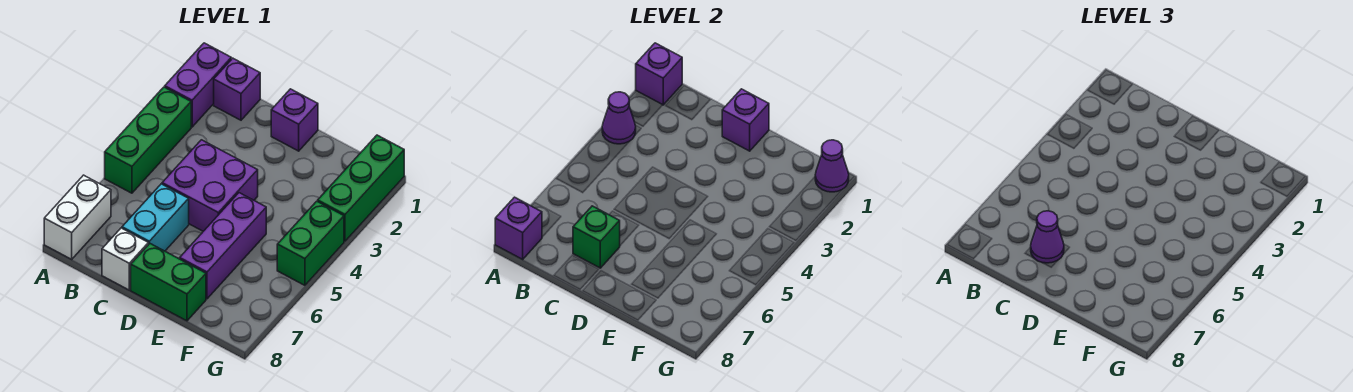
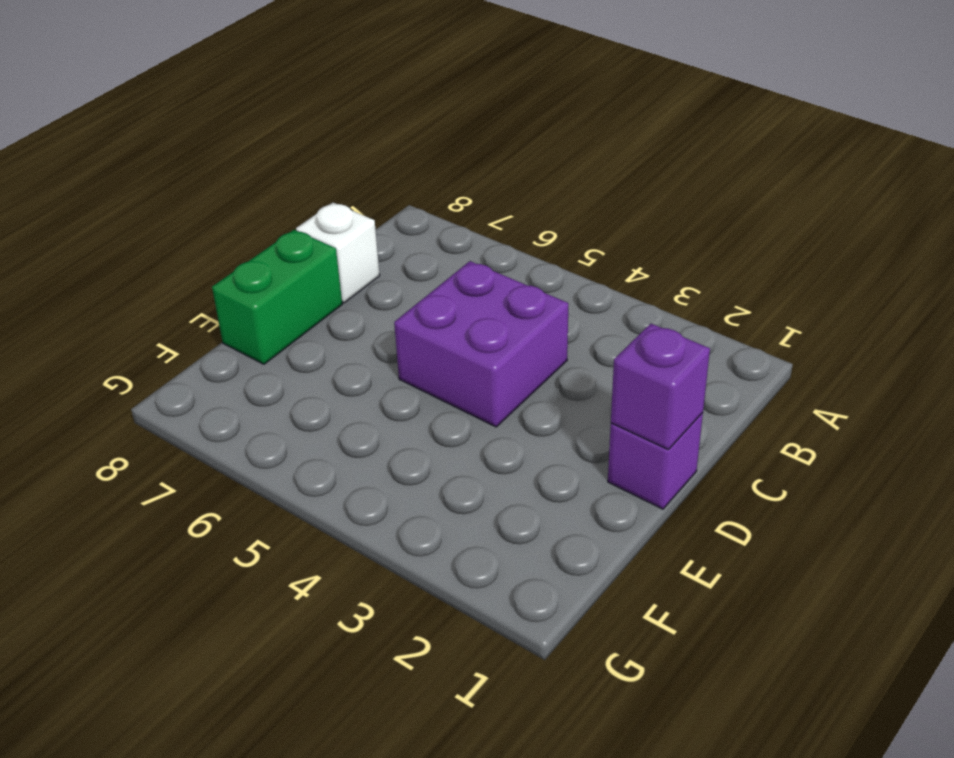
none -> purple brick A1:A2 level 1
none -> green brick A3:A5 level 1
none -> white brick A7:A8 level 1

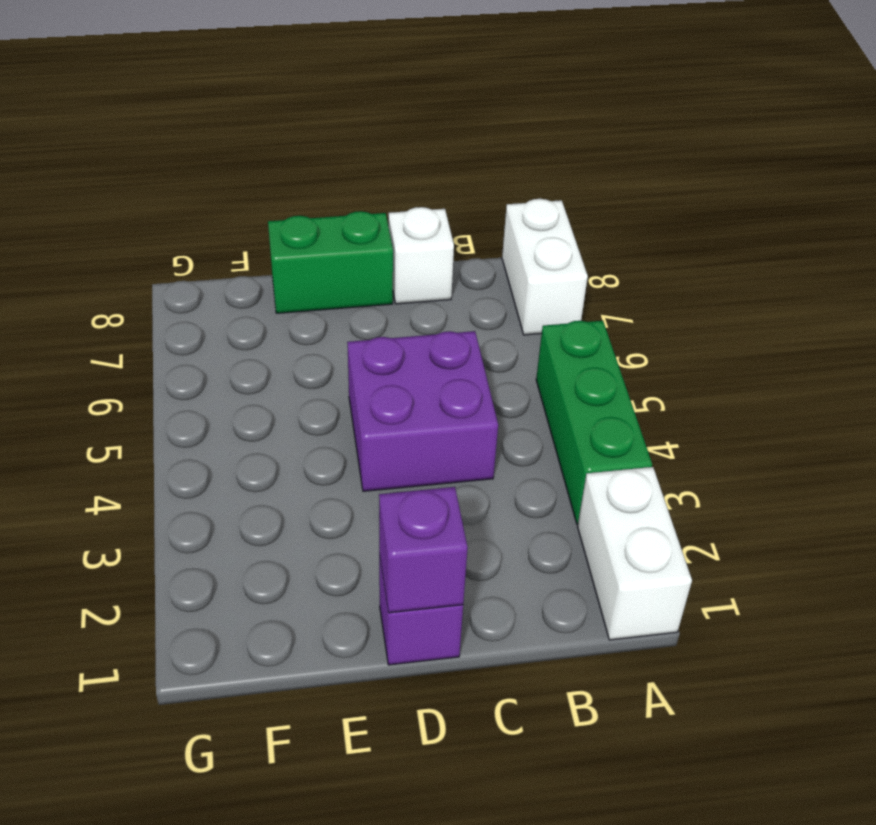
white brick A1:A2 level 1 -> purple brick A1:A2 level 1
none -> purple brick B1 level 1
none -> cyan brick C6:C7 level 1
none -> purple brick E5:E7 level 1

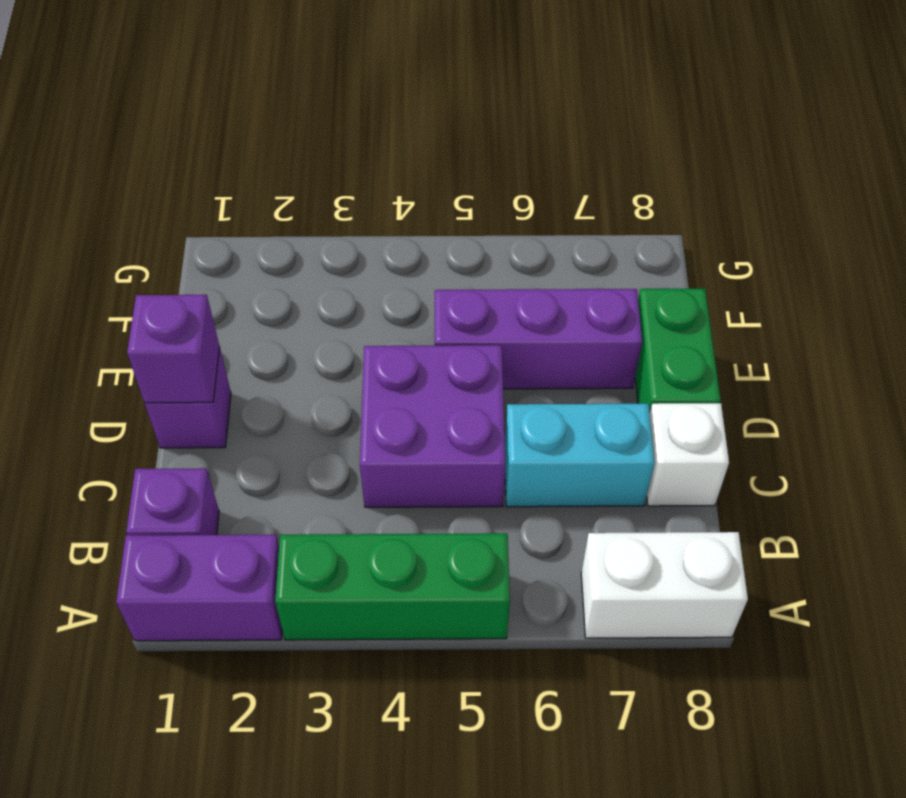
none -> green brick G1:G3 level 1
none -> green brick G4:G5 level 1
none -> purple brick A1 level 2

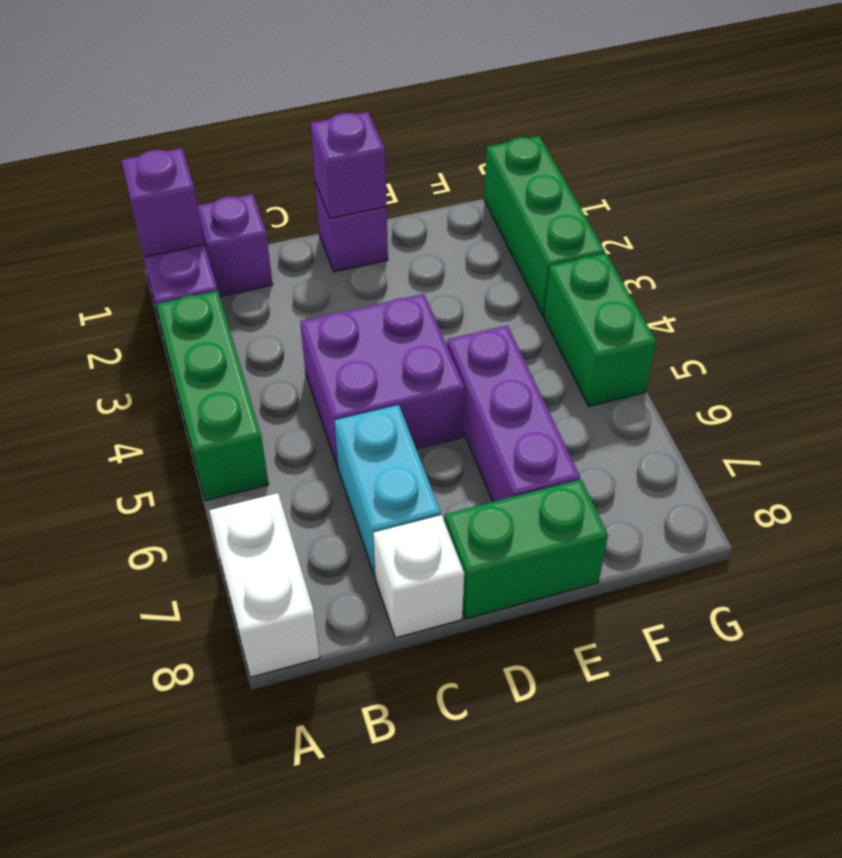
none -> purple cone A3 level 2
none -> purple brick A8 level 2
none -> green brick C7 level 2

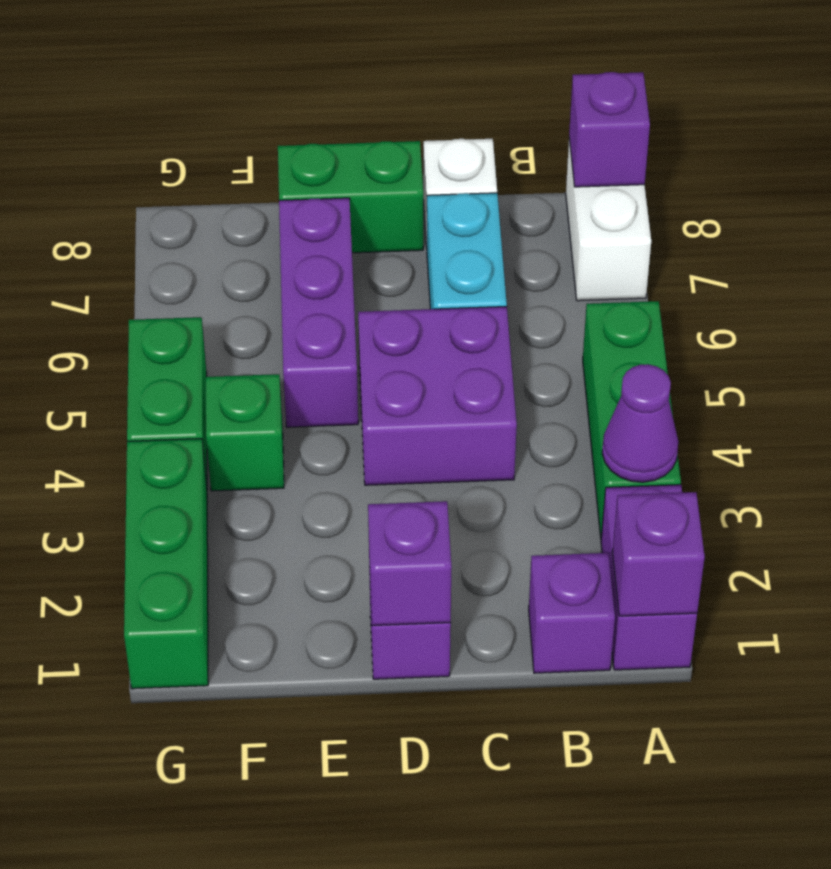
green brick F4 level 1 -> green brick C7 level 2
none -> purple cone G1 level 2
none -> purple cone C7 level 3

